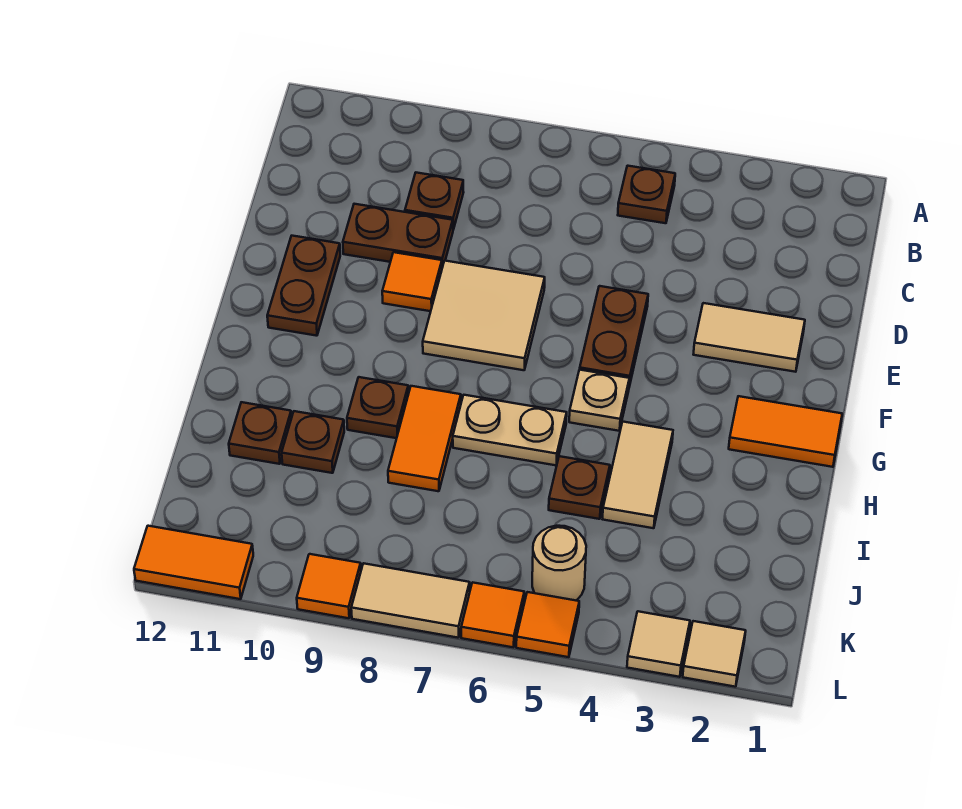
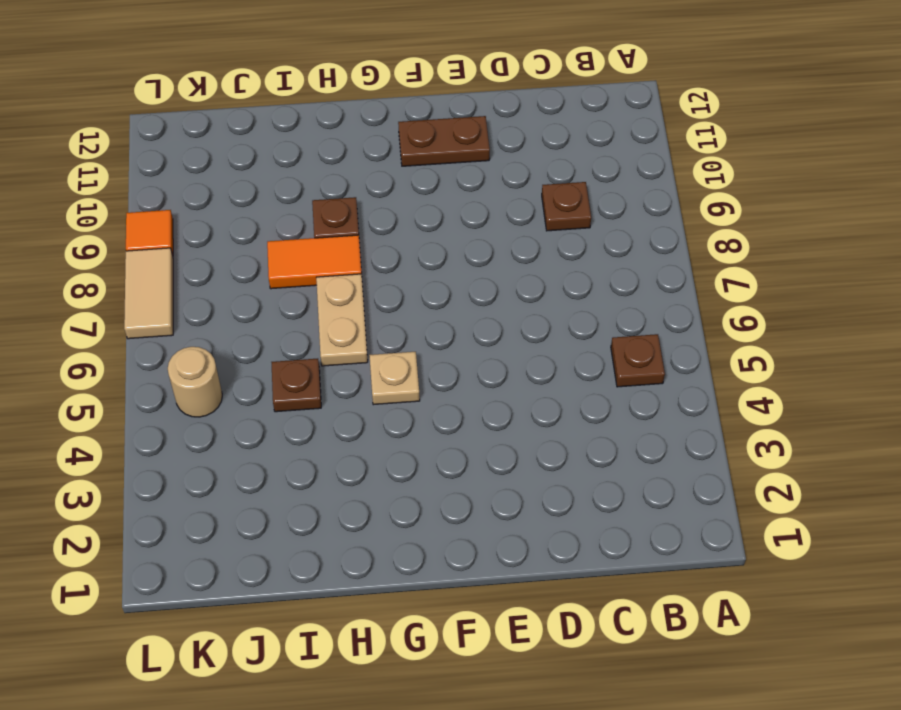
none -> brown plate D9:D10 level 1
none -> tan tile E2:E3 level 1
none -> brown plate E5:F5 level 1

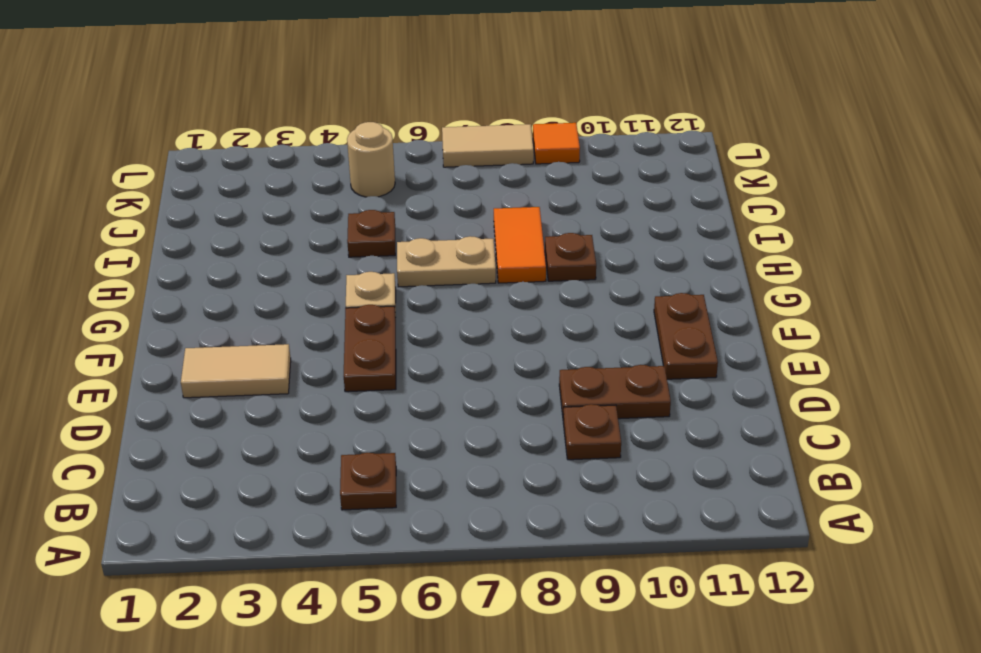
none -> tan tile E7:F8 level 1
none -> orange tile E9 level 1
none -> orange tile G1:G2 level 1

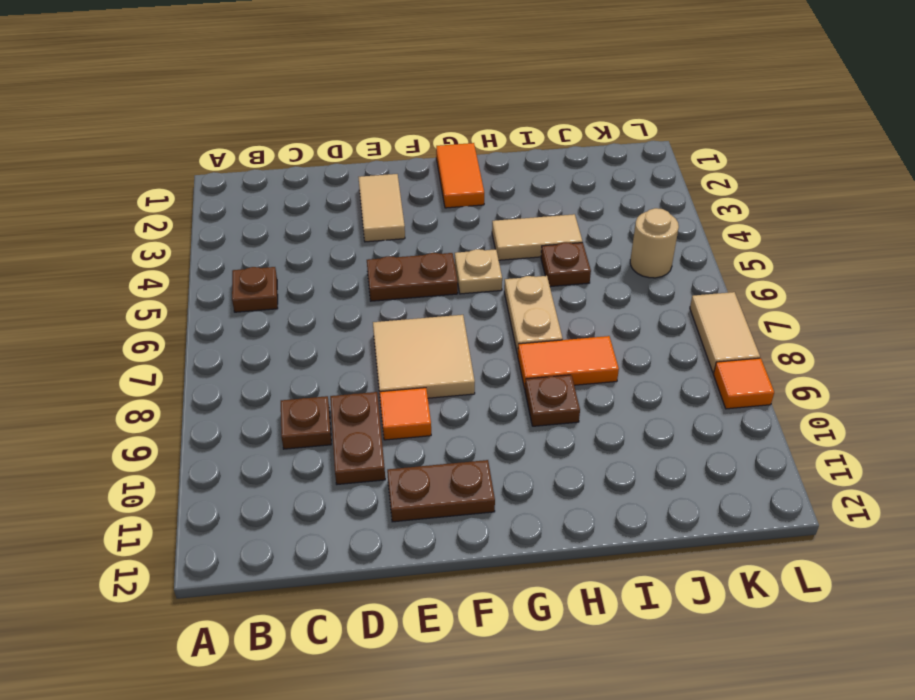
none -> brown plate I10 level 1
none -> brown plate I11 level 1
none -> tan tile L2 level 1

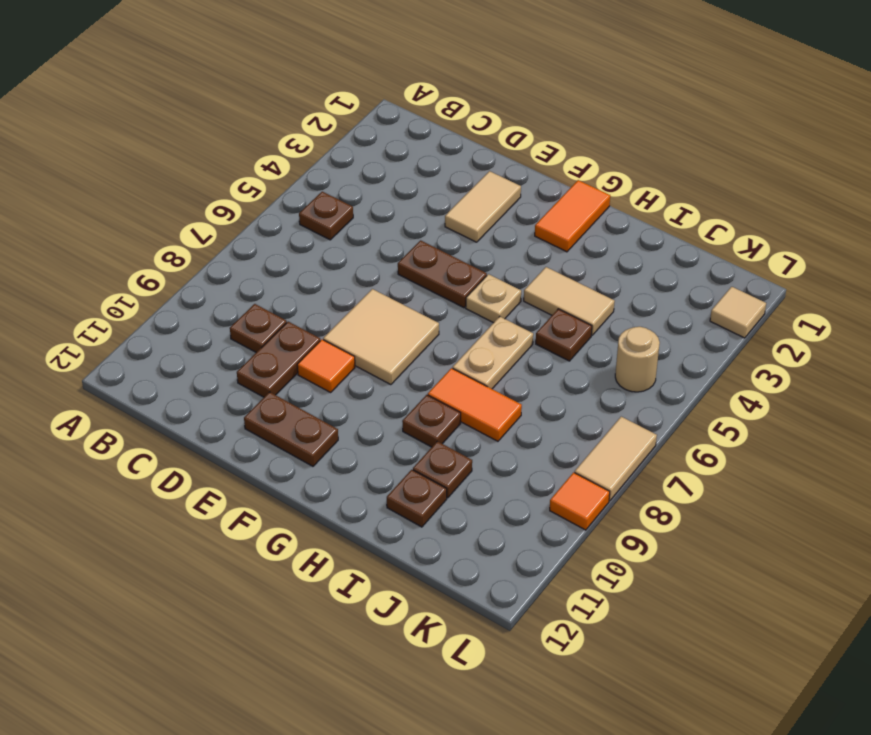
none -> tan tile L3 level 1
none -> orange tile L5 level 1
none -> orange tile L6 level 1

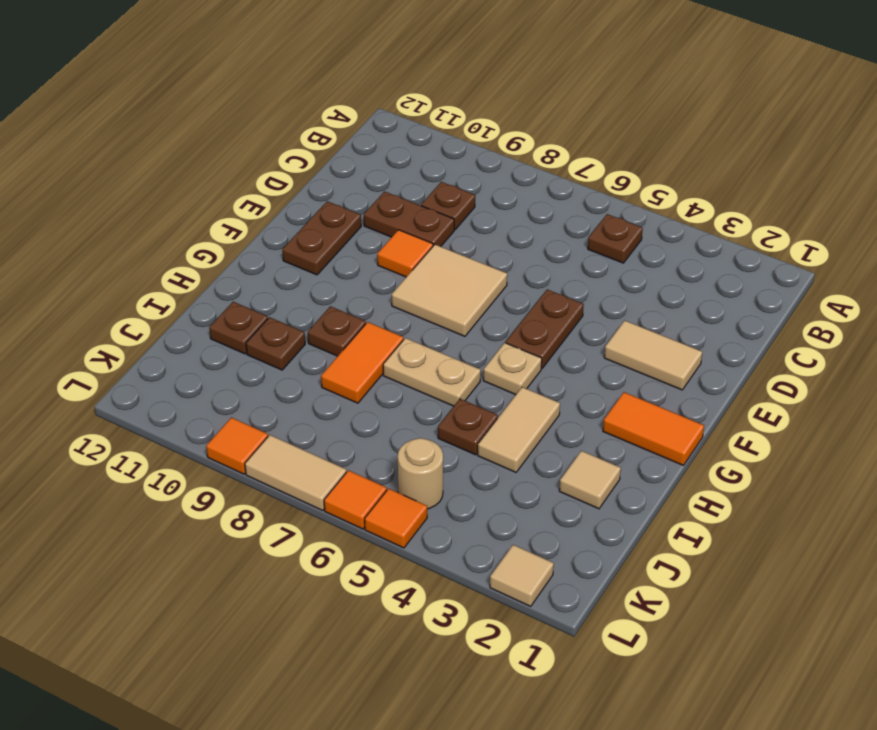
tan tile I2 level 1 -> tan tile L3 level 1
none -> orange tile L11:L12 level 1

